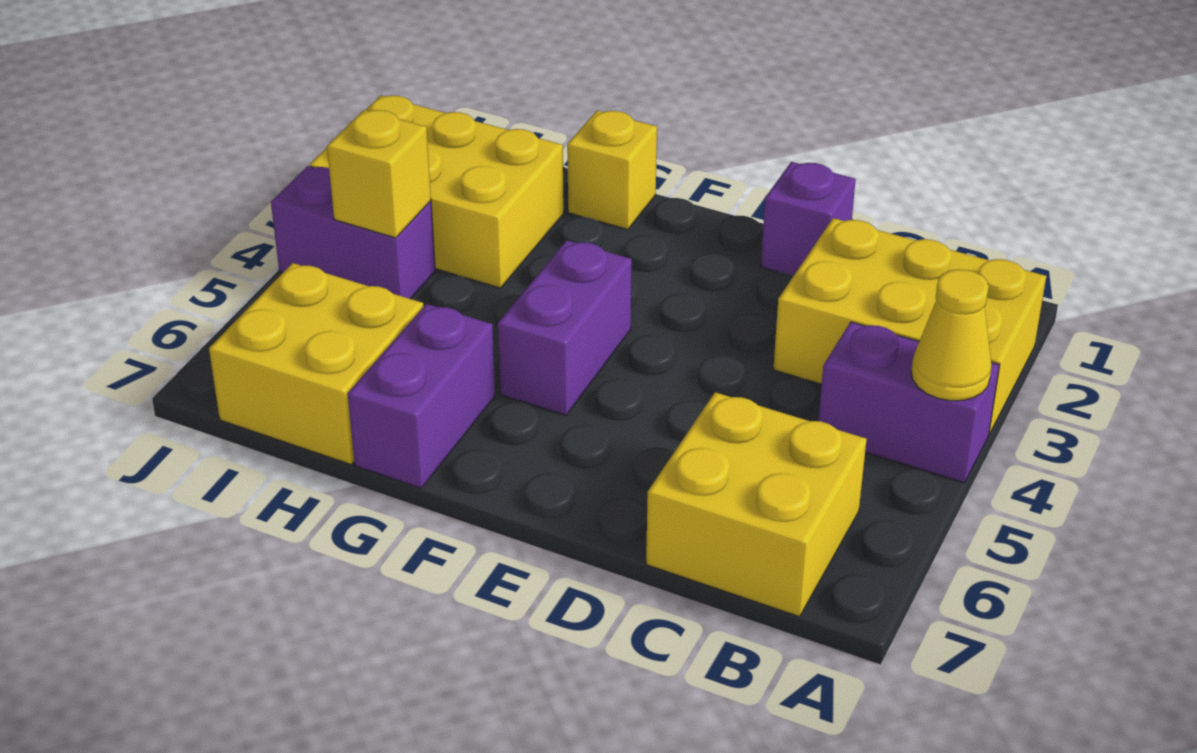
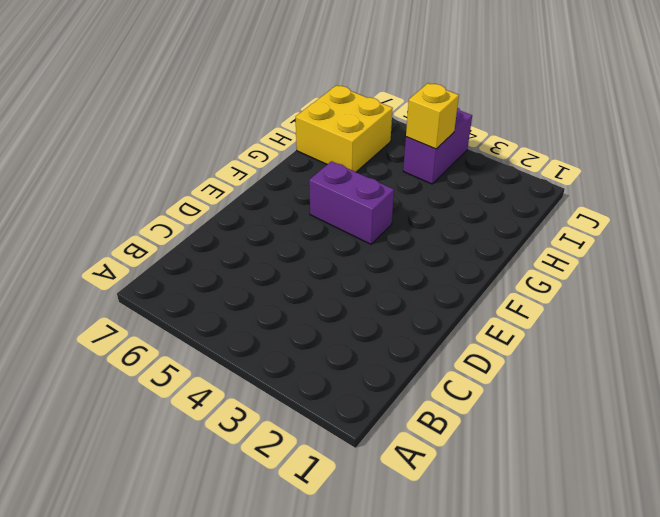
none -> yellow brick A2:C3 level 1
none -> purple brick A4:B4 level 1
none -> yellow brick B6:C7 level 1

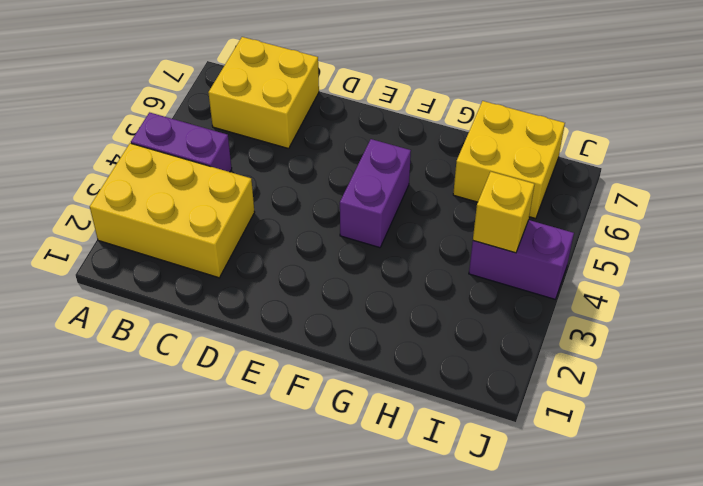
none -> purple brick D1 level 1
none -> yellow brick G1 level 1
none -> purple brick G6:G7 level 1

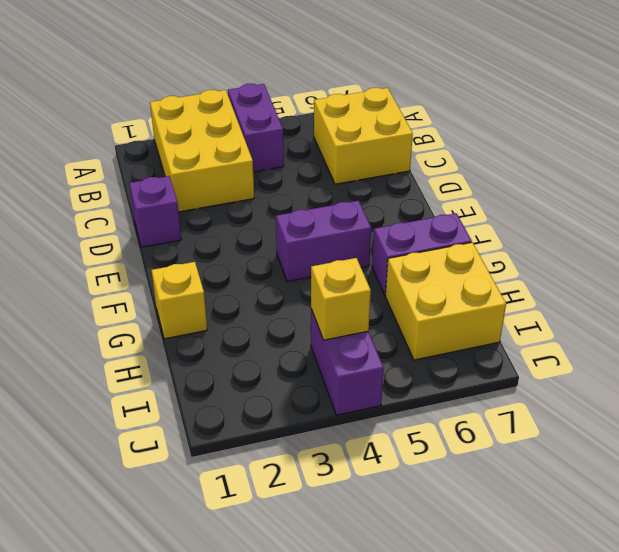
none -> yellow brick H2:J3 level 1
none -> yellow cone A4 level 2

